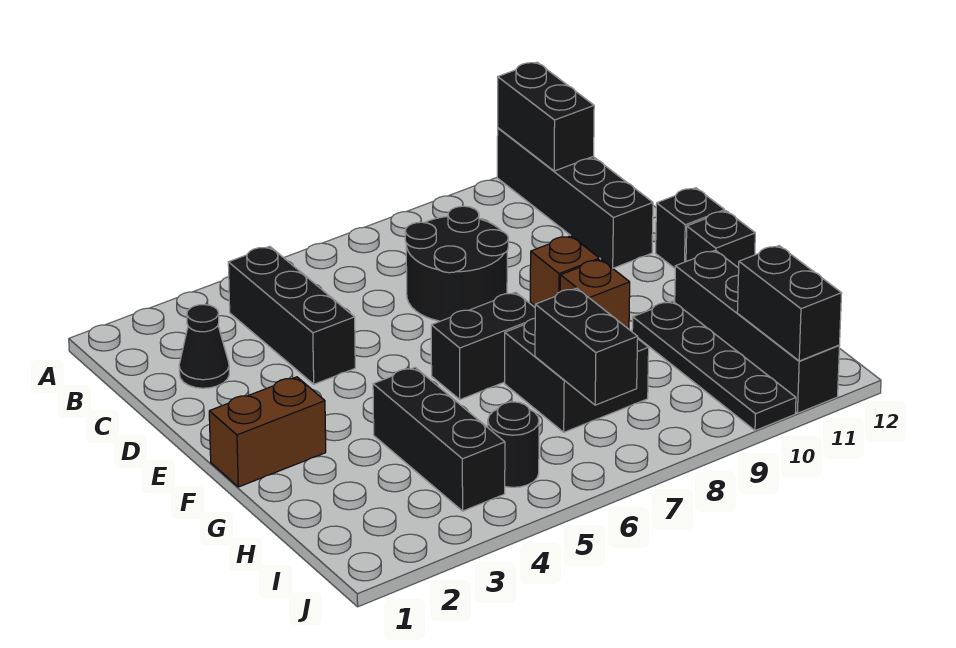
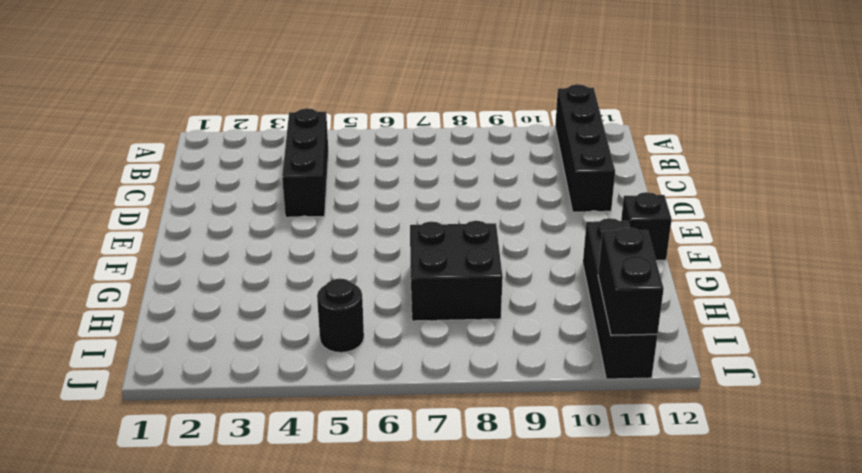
none -> black cone C2 level 1
none -> black round brick C7:D8 level 1
none -> brown brick E9 level 1

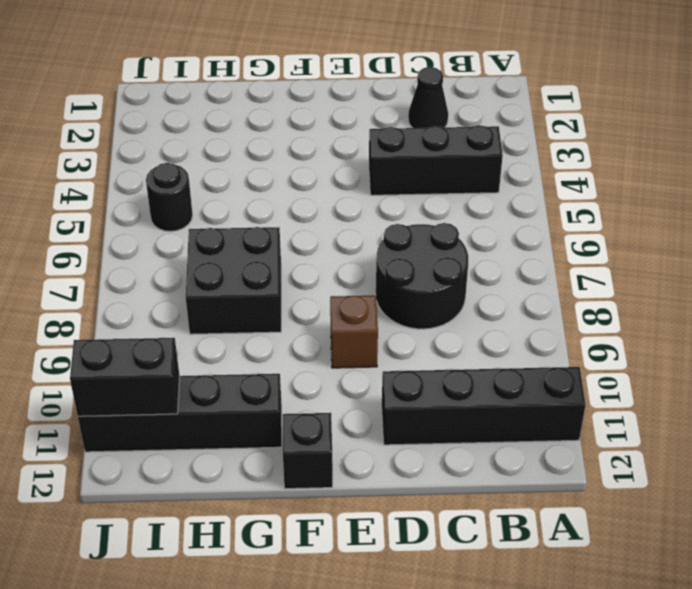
none -> black brick E12 level 1
none -> brown brick F1:F2 level 1
none -> black brick F6:F7 level 1

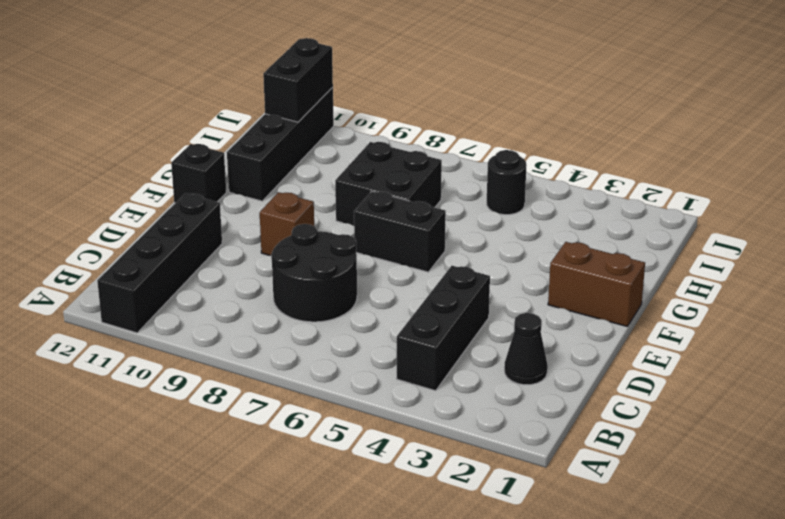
none -> black brick E12 level 1
none -> brown brick F9 level 1
none -> black brick G4:I4 level 1

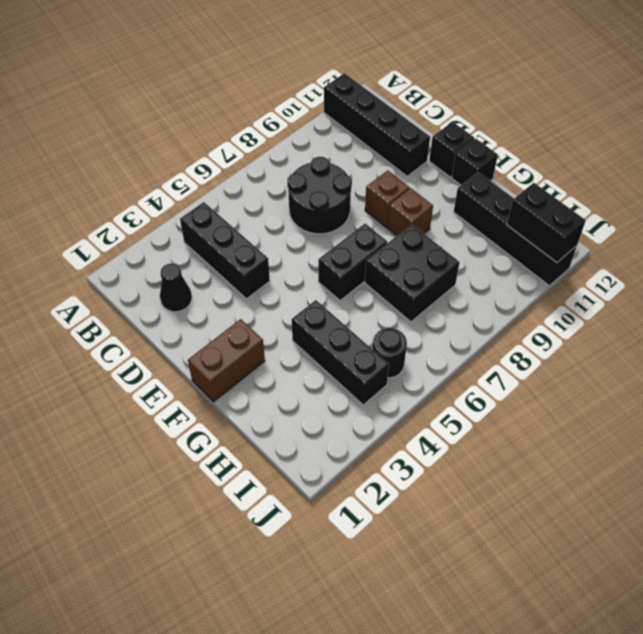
none -> black plate G10:J10 level 1
none -> black brick A11:B11 level 2
none -> black brick H7:I7 level 2

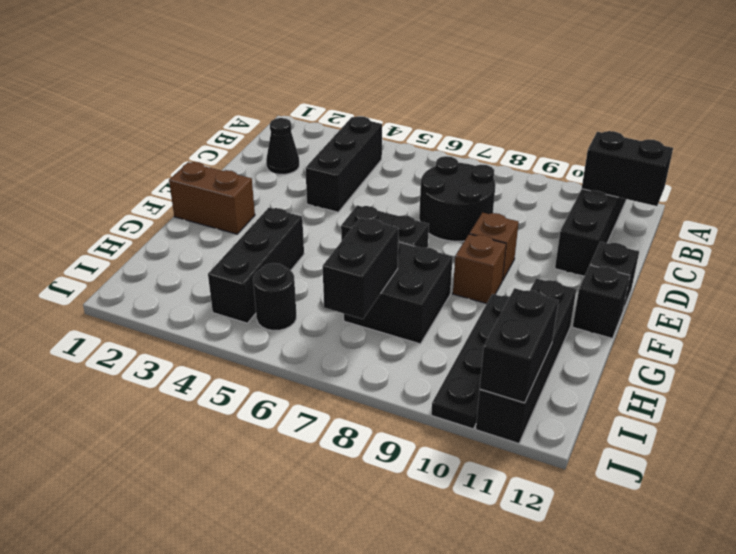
black brick B11:B12 level 2 -> black brick A11:B11 level 2

